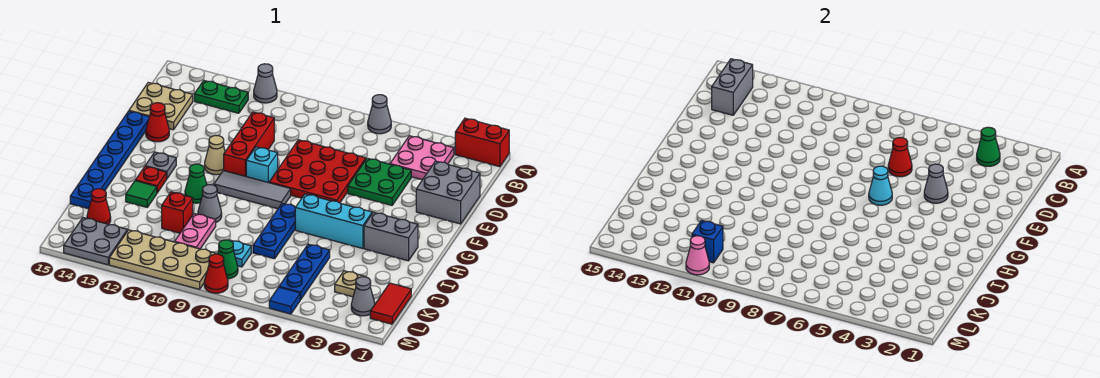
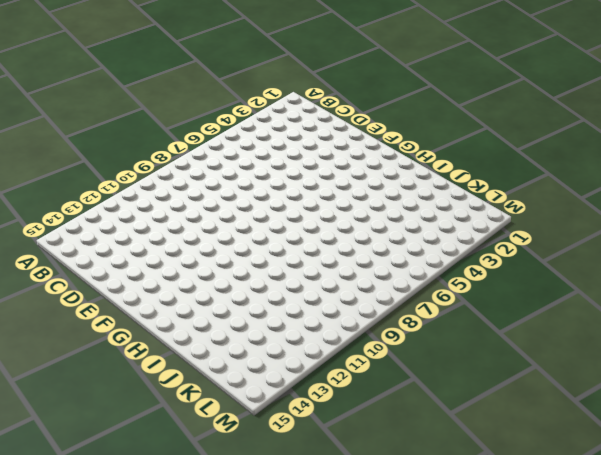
none -> red brick A1:A2 level 1
none -> grey cone A6 level 1
none -> grey cone A11 level 1
none -> pink plate B3:C4 level 1

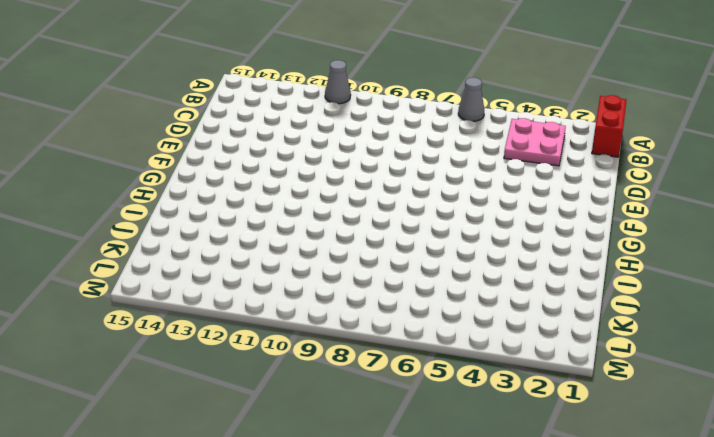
red brick A1:B1 level 1 -> red brick A1:A2 level 1
none -> green plate B12:B13 level 1
none -> tan plate C14:D15 level 1
none -> grey brick D1:E2 level 1
none -> green plate D4:E5 level 1

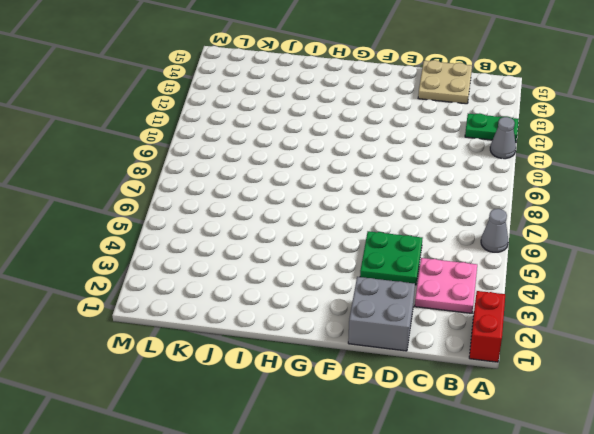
green plate A12:B12 level 1 -> green plate B12:B13 level 1
none -> red plate D6:F8 level 1
none -> red brick D10:F10 level 1
none -> red cone E14 level 1
none -> blue plate E15:J15 level 1

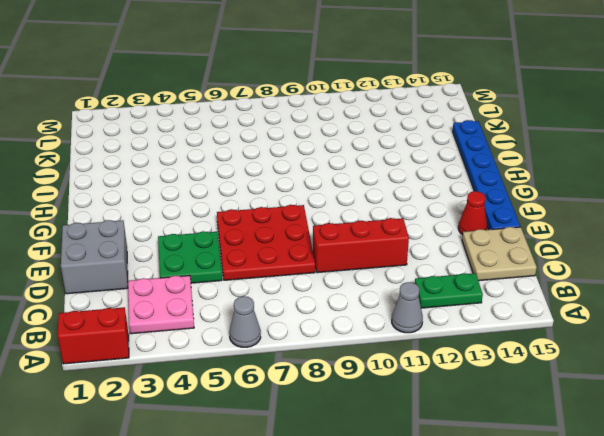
red brick D9:D11 level 1 -> red brick D10:F10 level 1
none -> cyan brick F9 level 1
none -> tan cone F11 level 1
none -> grey tile G8:G10 level 1
none -> grey plate G13 level 1

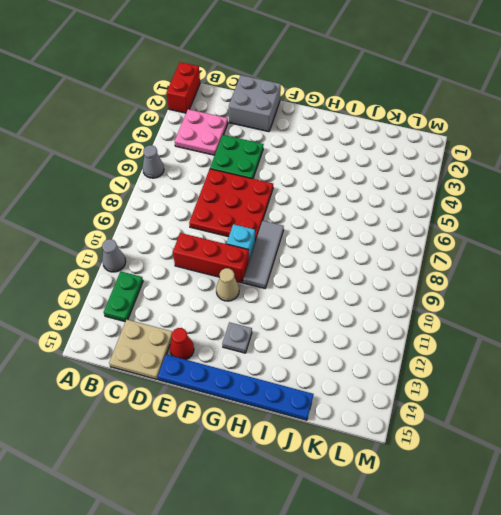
none -> grey brick H2:H3 level 1
none -> cyan brick H4:H6 level 1
none -> blue plate H7:J7 level 1
none -> green cone H11 level 1

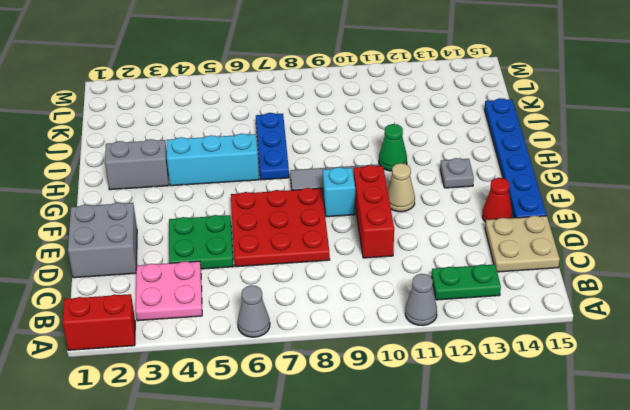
none -> red plate H13 level 1
none -> grey cone I10 level 1
none -> green tile I13 level 1
none -> blue plate J5:L5 level 1

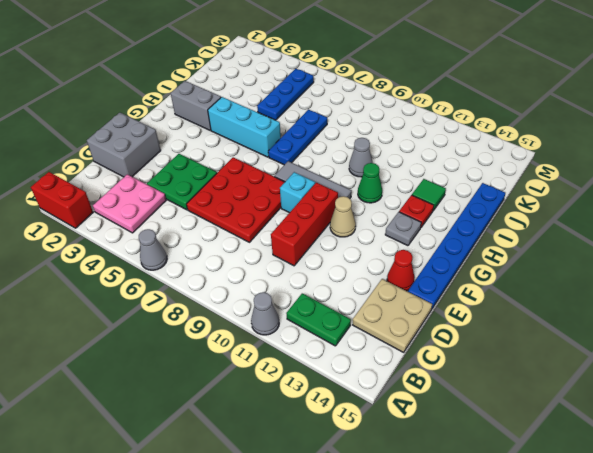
none -> pink plate J10:K10 level 1
none -> red brick J11 level 1
none -> red tile K1:L1 level 1
none -> tan plate K3 level 1

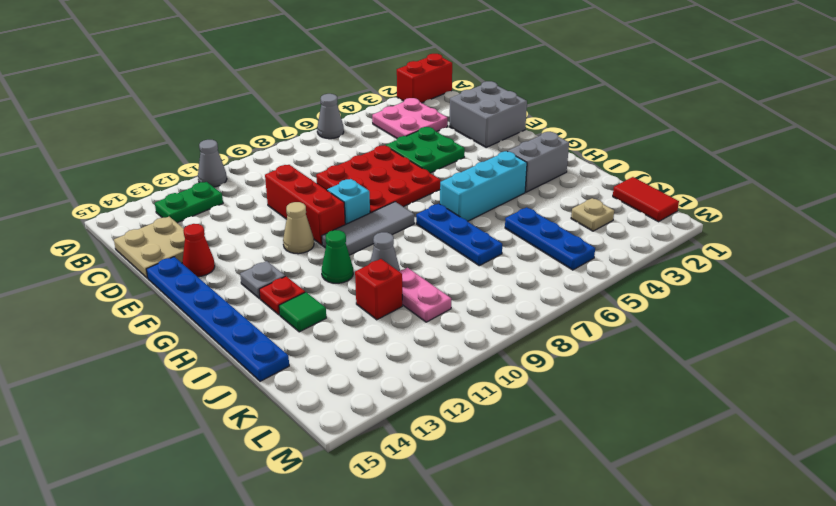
none -> cyan plate K8 level 1
none -> red cone K14 level 1
none -> grey cone L2 level 1
none -> green cone L8 level 1

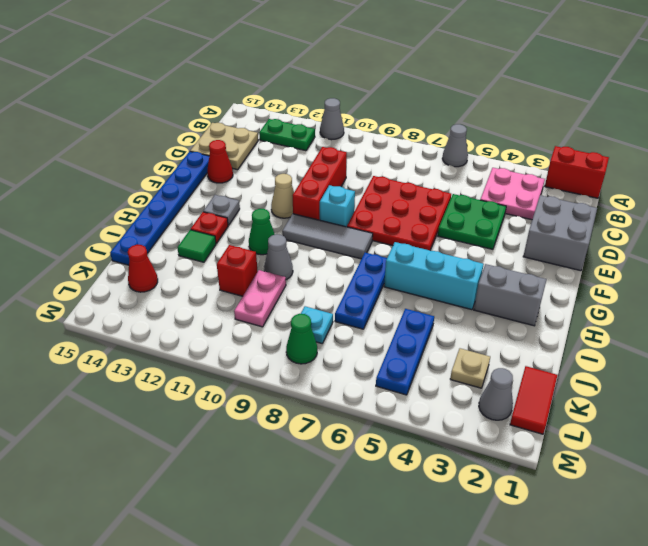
none -> tan plate L9:M12 level 1
none -> grey plate L13:M14 level 1
none -> blue tile M5 level 1
none -> red cone M8 level 1

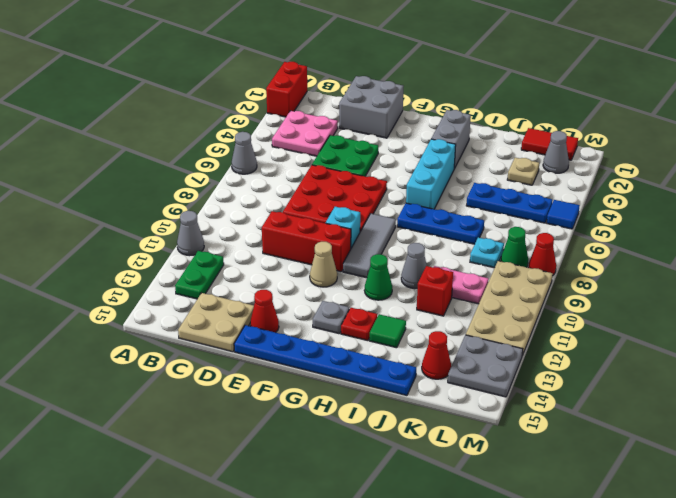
none -> green cone B3 level 2
none -> grey brick B14:C14 level 2
none -> red cone D6 level 2
none -> grey cone E4 level 2

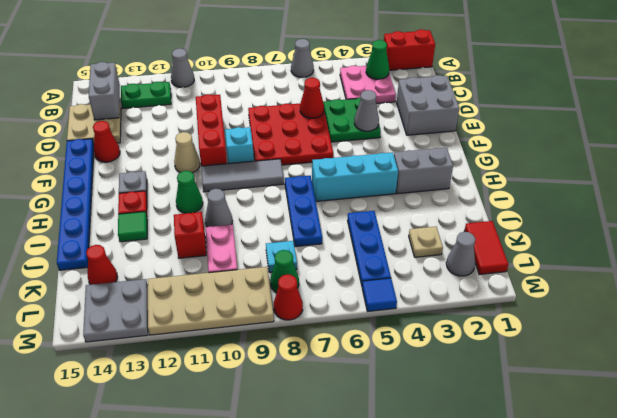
none -> cyan cone F6 level 2
none -> blue brick L11 level 2
none -> pink cone M11 level 2

